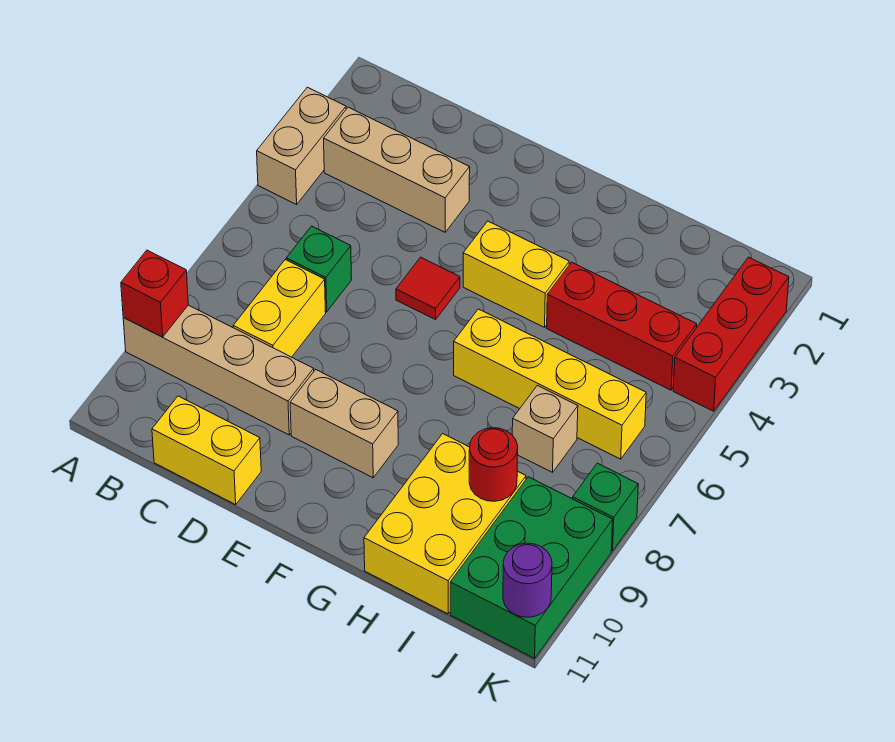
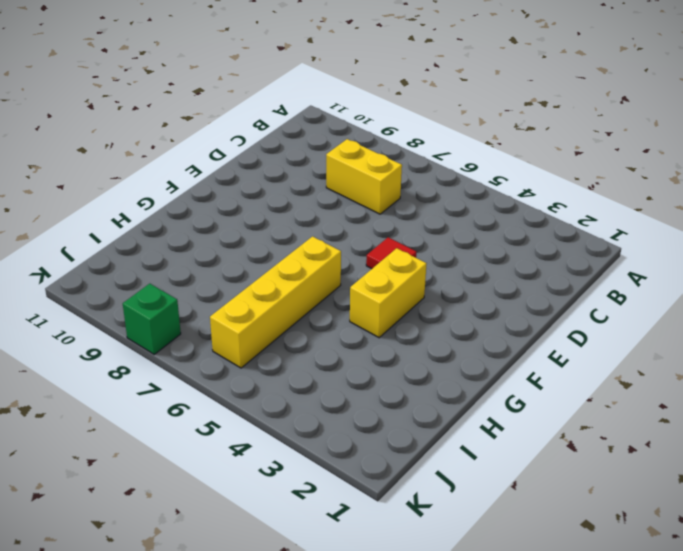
none -> tan brick A3:A4 level 1
none -> tan brick A9:D9 level 1
none -> tan brick B3:D3 level 1

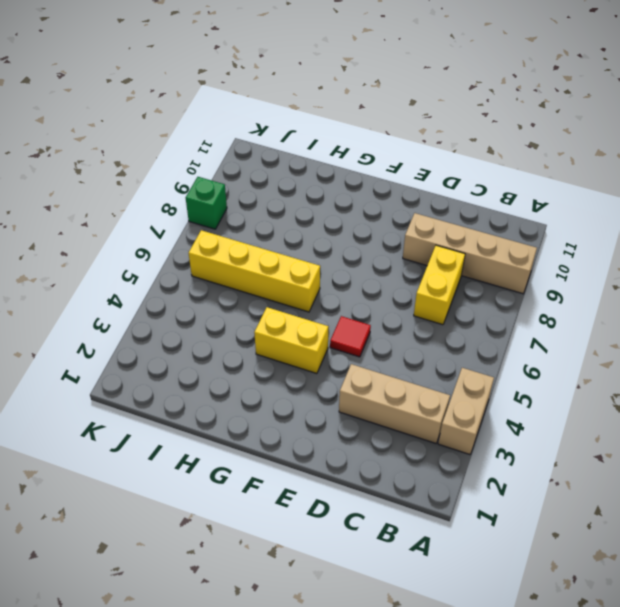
none -> green brick C6 level 1
none -> yellow brick C11:D11 level 1
none -> tan brick E9:F9 level 1

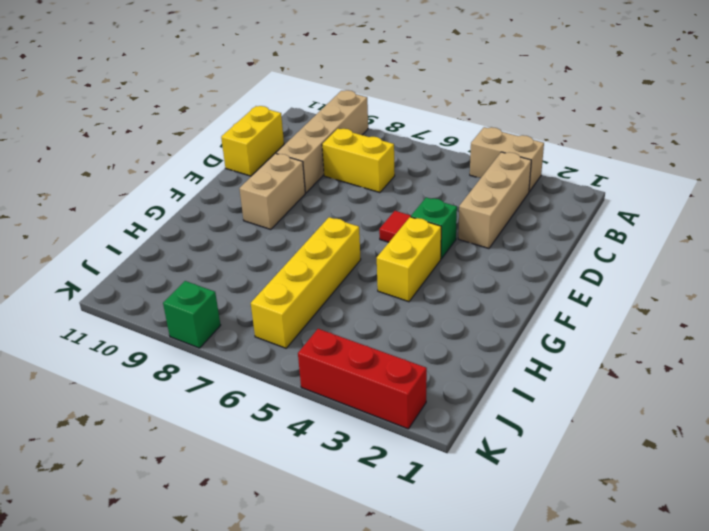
green brick E4 level 1 -> green brick C6 level 1
none -> red brick H4:J4 level 1
none -> yellow brick H9:I11 level 1
none -> tan brick I7 level 1

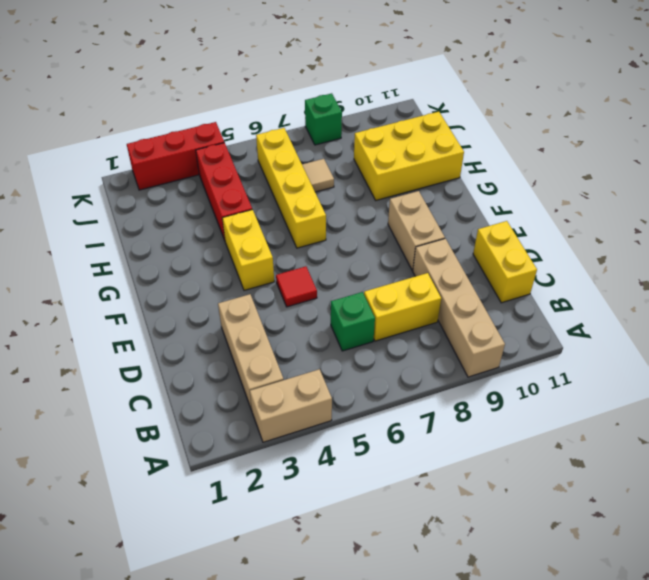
tan tile I7 level 1 -> tan brick I7 level 1
none -> green brick J9:K11 level 1
none -> red brick A9 level 2
none -> red round brick I9 level 2

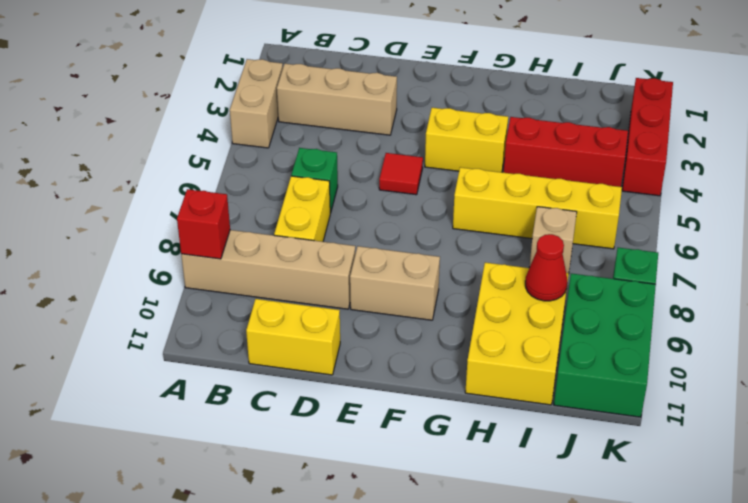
red cone I9 level 2 -> red round brick I9 level 2
none -> purple round brick K11 level 2

